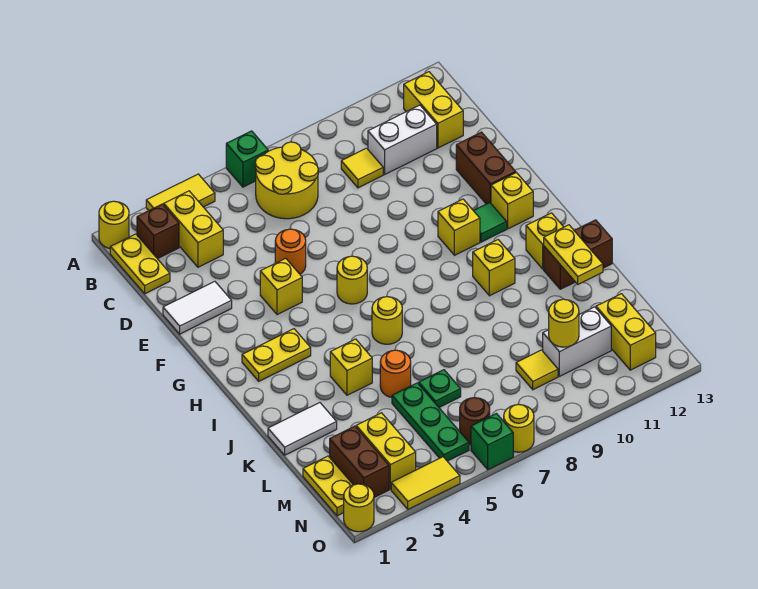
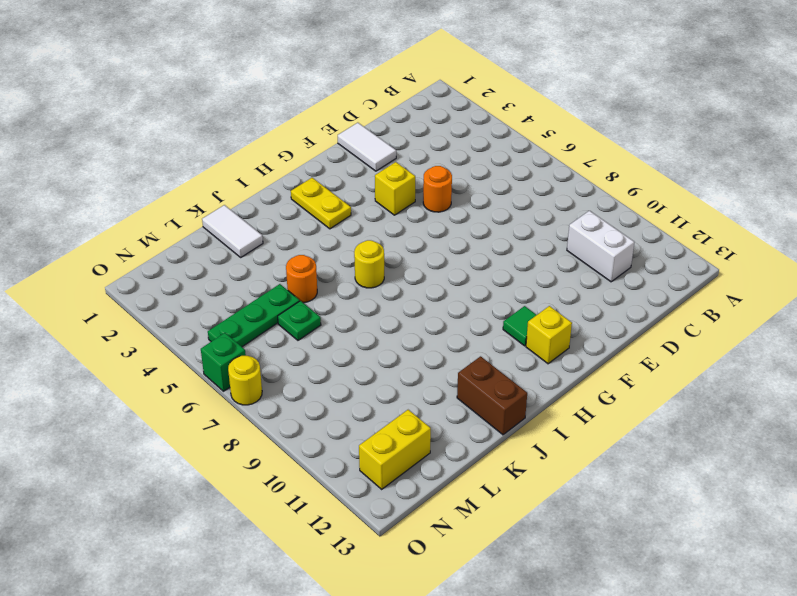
none -> yellow round brick A1 level 1
none -> yellow tile A3:A4 level 1
none -> green brick A6 level 1
none -> yellow plate B1:C1 level 1

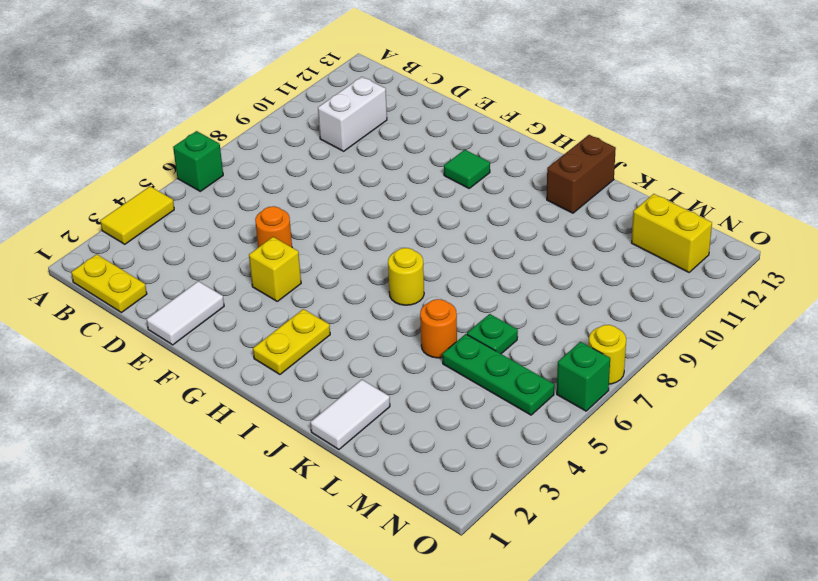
none -> yellow round brick A1 level 1
none -> brown brick B2 level 1
none -> yellow brick B3:C3 level 1
none -> yellow round brick B6:C7 level 1

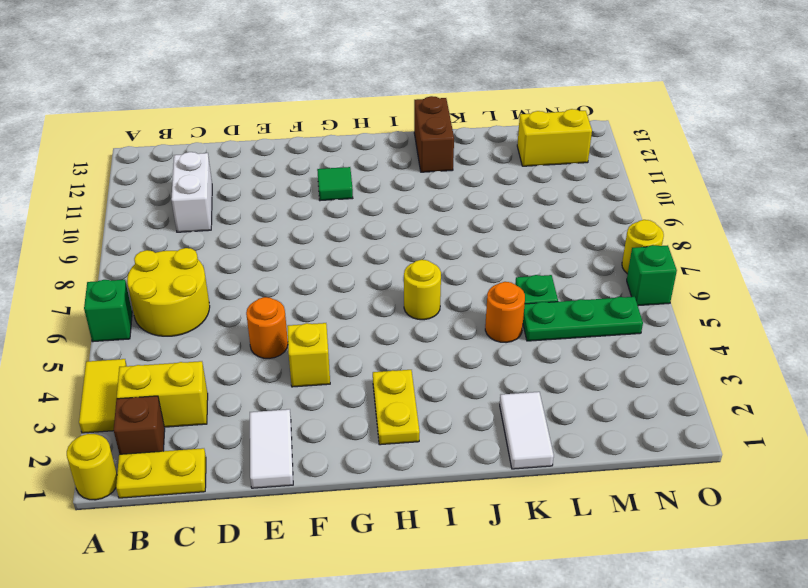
none -> yellow brick B12:C12 level 1
none -> yellow tile C9 level 1
none -> brown brick E12:F12 level 1
none -> yellow round brick G6 level 1

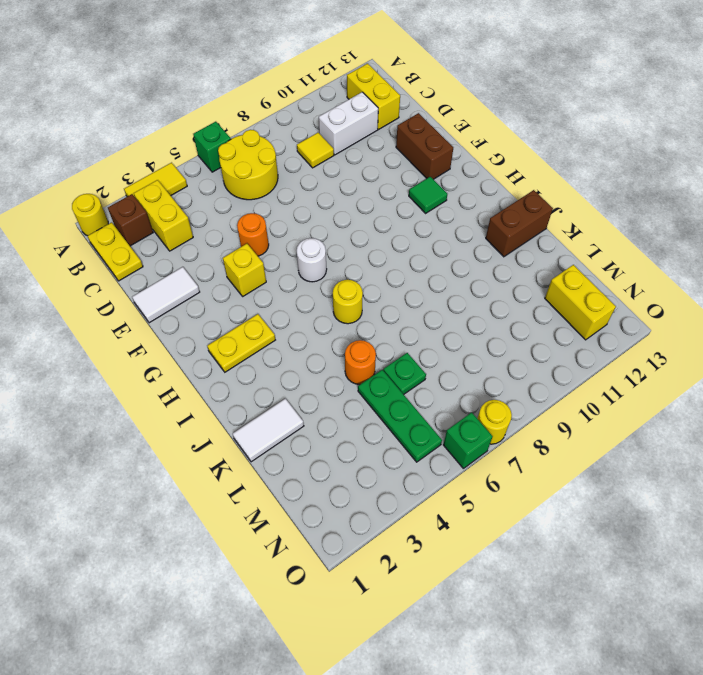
white round brick G6 level 1 -> yellow round brick G6 level 1
none -> yellow brick G10 level 1
none -> yellow brick G12 level 1
none -> yellow brick I10 level 1
none -> yellow brick I12 level 1

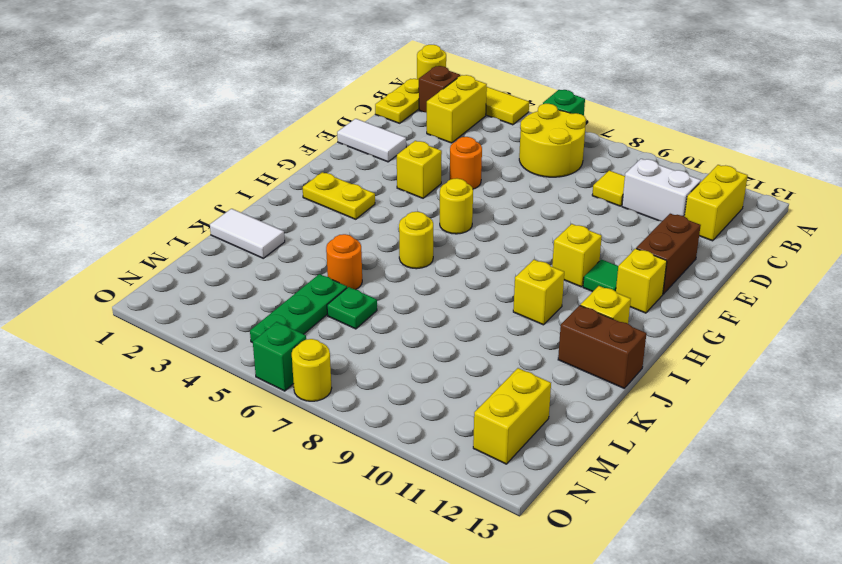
none -> yellow brick J4 level 1
none -> yellow plate M1:N1 level 1
none -> brown brick M2:N2 level 1
none -> yellow brick M3:N3 level 1

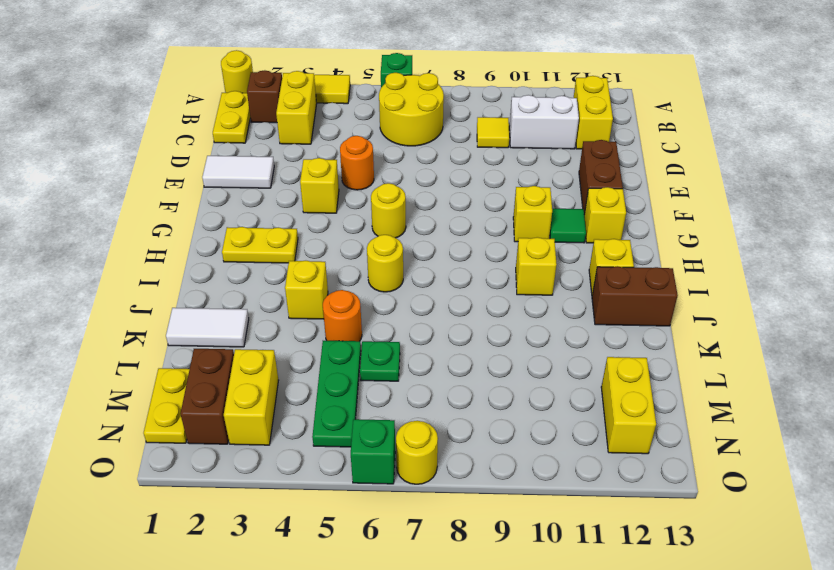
none -> yellow tile M9 level 1
none -> white brick M10:M11 level 1
none -> brown round brick N6 level 1
none -> yellow round brick O1 level 1

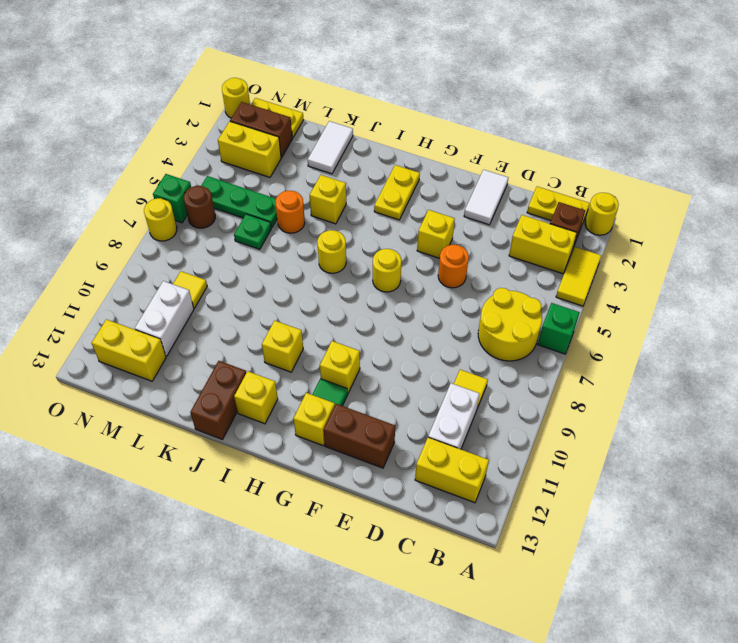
none -> yellow tile O3:O4 level 1
none -> yellow plate J12:K12 level 2
none -> yellow round brick M10 level 2

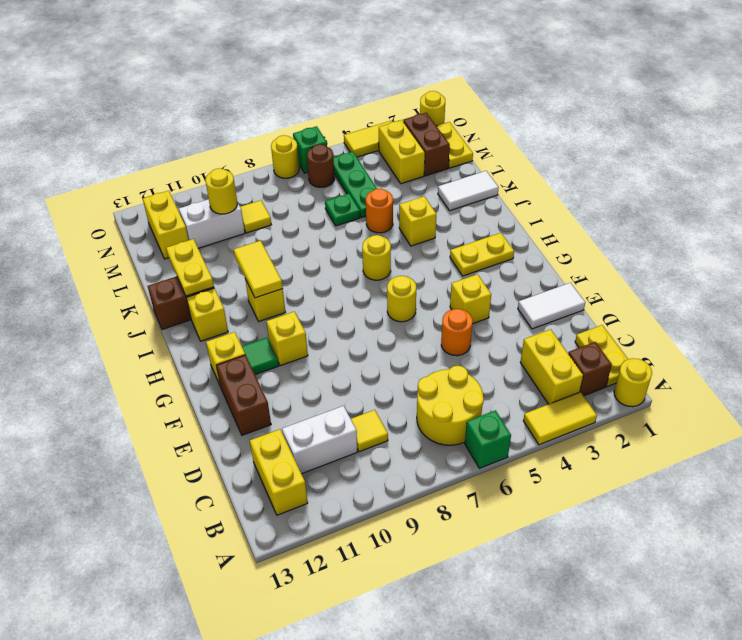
yellow tile I10:J10 level 2 -> none

